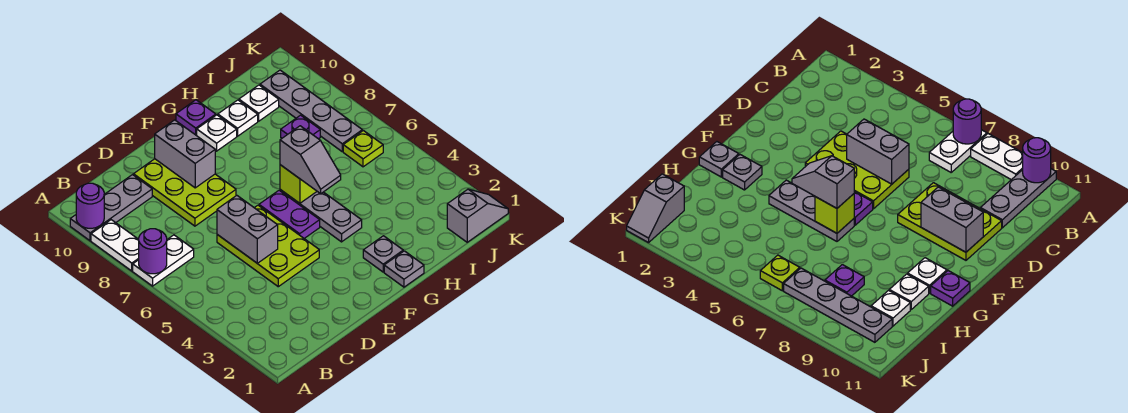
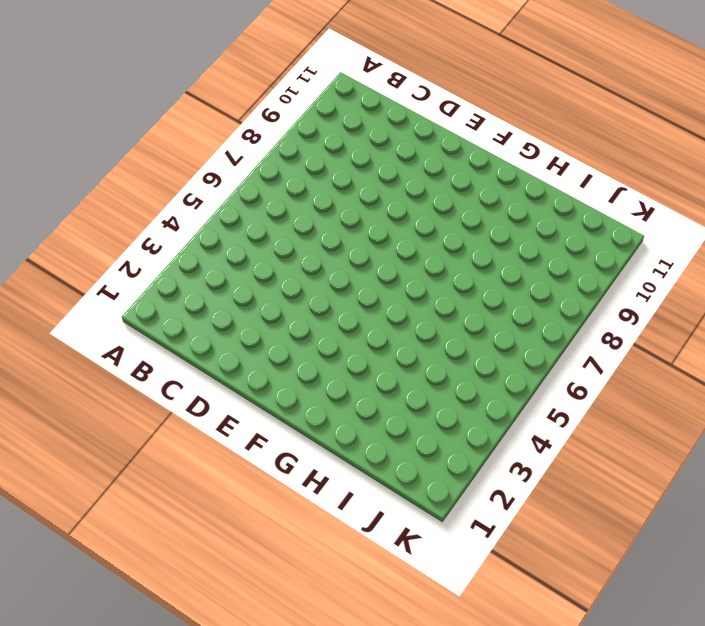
none -> white plate A7:B7 level 1
none -> white plate A8:A9 level 1
none -> grey plate A10:C10 level 1

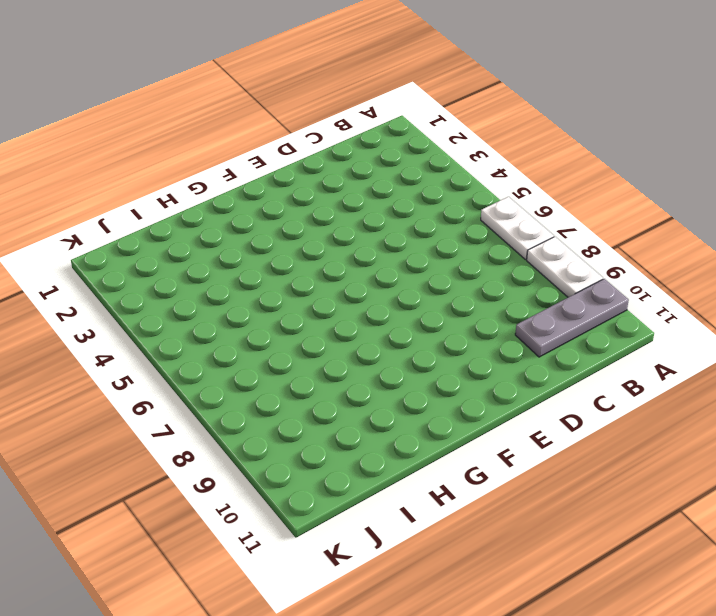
white plate A6:A7 level 1 -> white plate A7:B7 level 1
none -> lime plate D4:E6 level 1
none -> lime plate D8:E10 level 1
none -> purple plate F5:F6 level 1

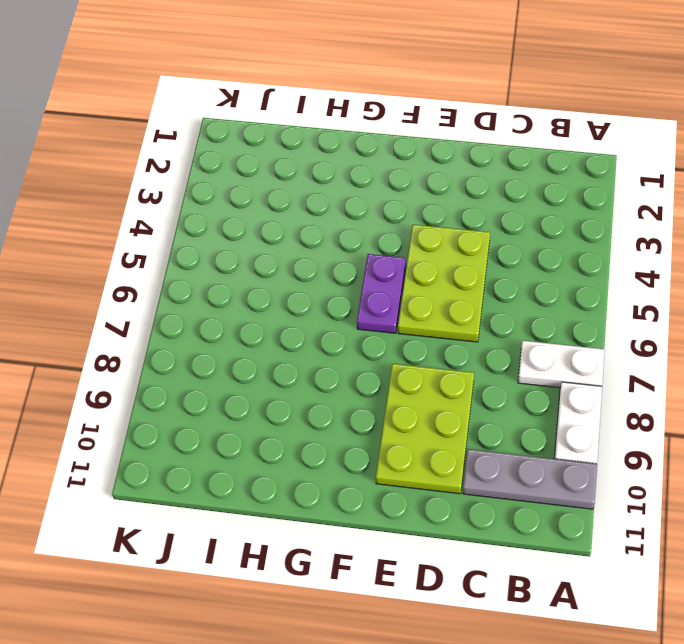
none -> grey plate G1 level 1
none -> grey plate G2 level 1
none -> grey plate G4:G6 level 1

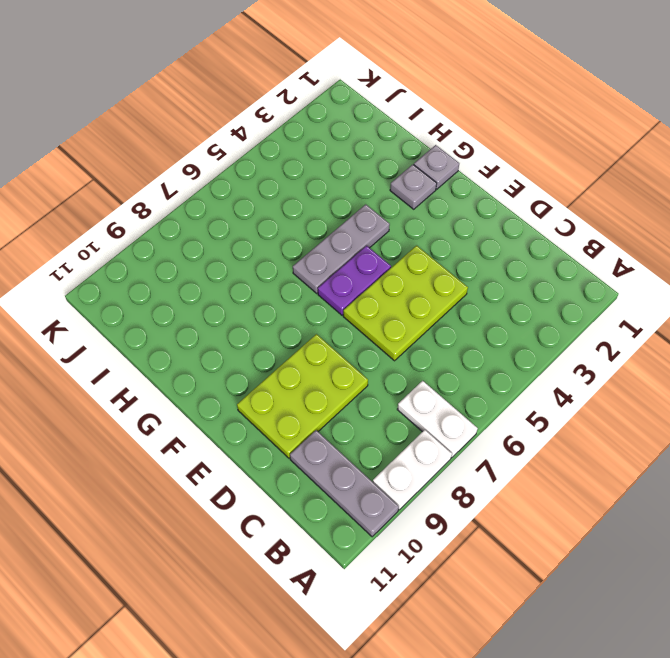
none -> white plate G10 level 1
none -> purple plate G11 level 1
none -> white plate H10 level 1

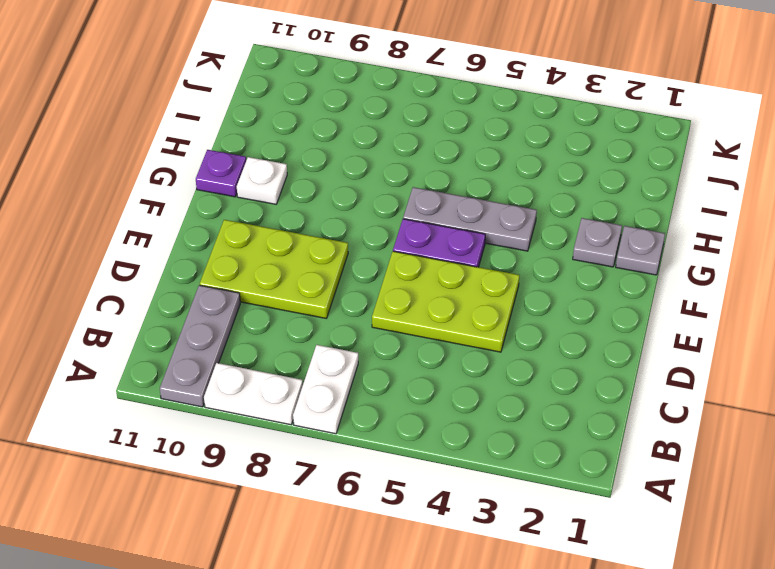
none -> white plate H10 level 1
none -> purple plate I8 level 1
none -> white plate I10 level 1

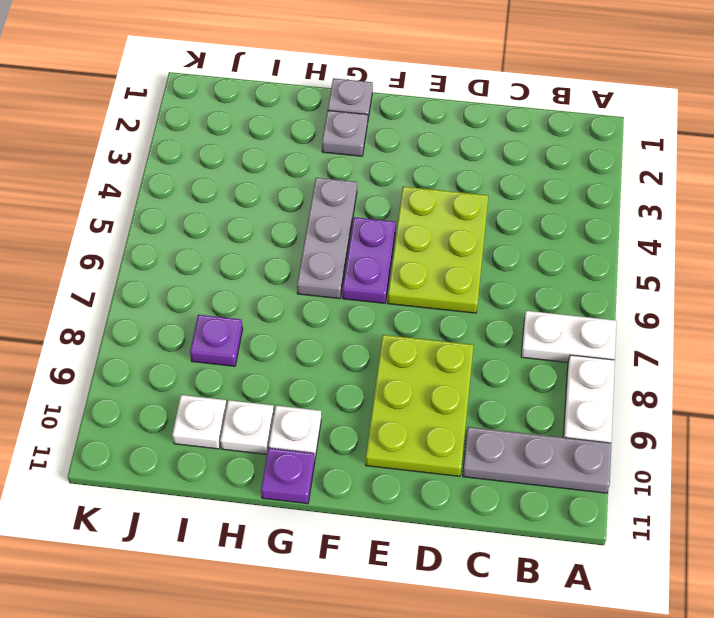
none -> grey slope J1:K1 level 1 top J
none -> lime plate J6 level 1
none -> grey plate J7:J10 level 1

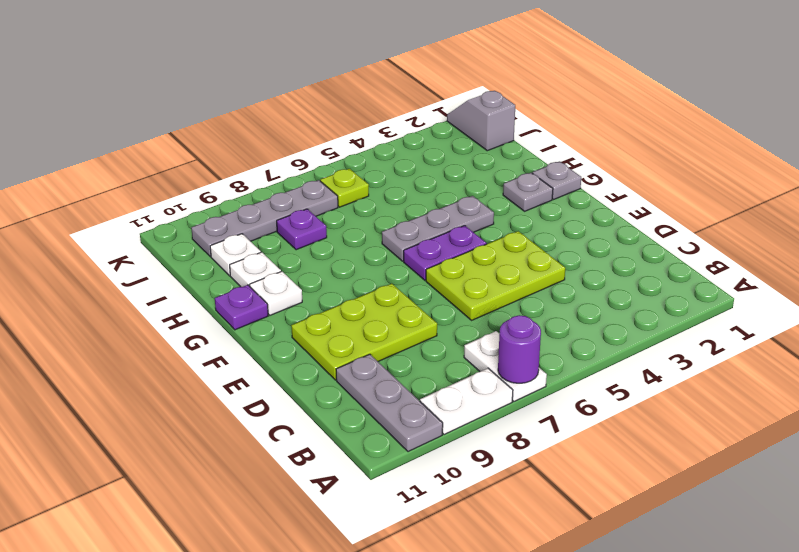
none -> purple round brick A10 level 2
none -> grey brick D5:D6 level 2
none -> grey brick E9:E10 level 2

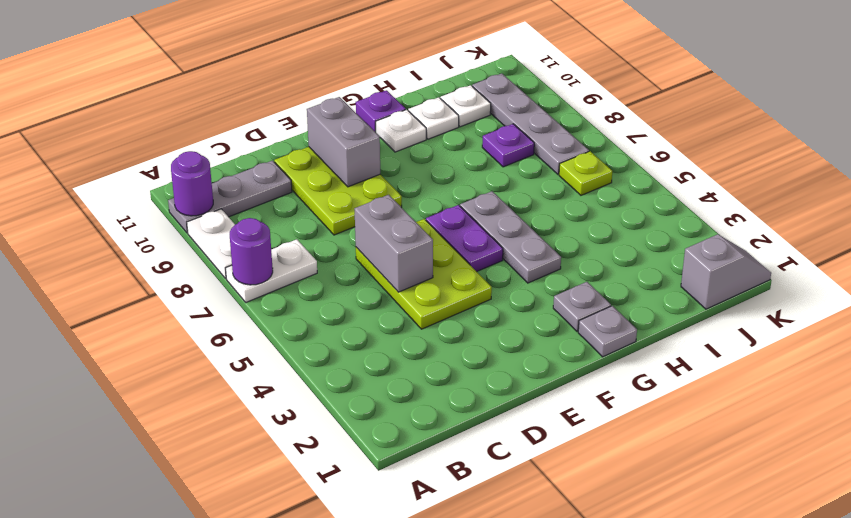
none -> lime brick G6 level 2
none -> grey slope G5:G6 level 3 top 6

